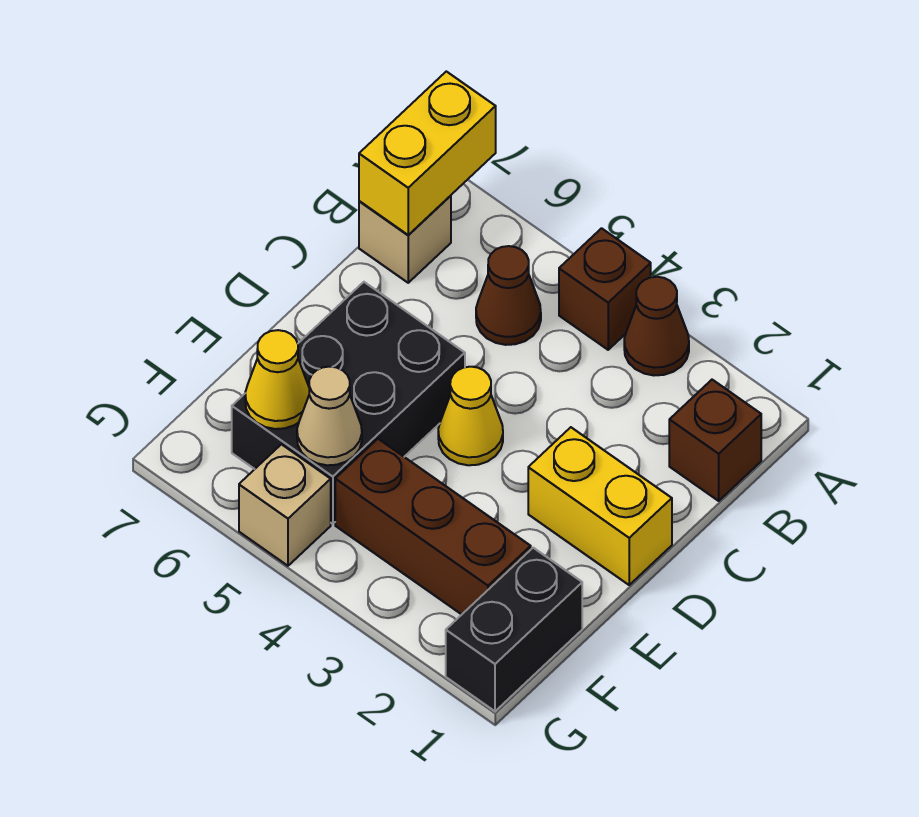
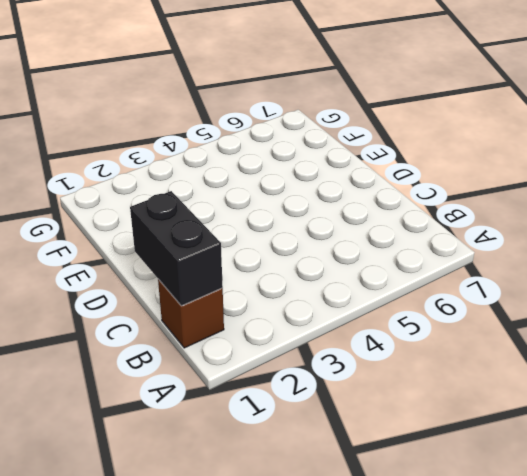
black brick B1:C1 level 2 -> black brick F1:G1 level 1
none -> brown cone A3 level 1
none -> brown brick A4 level 1
none -> brown cone B5 level 1

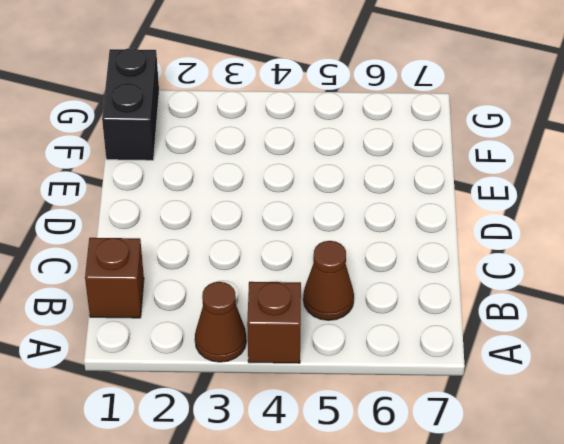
none -> tan brick B7 level 1
none -> yellow brick D1:D2 level 1
none -> yellow cone D4 level 1

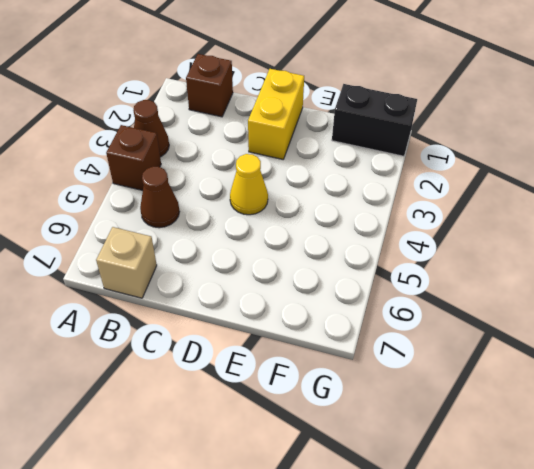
none -> black brick D5:F6 level 1
none -> brown brick F2:F4 level 1
none -> tan brick G5 level 1

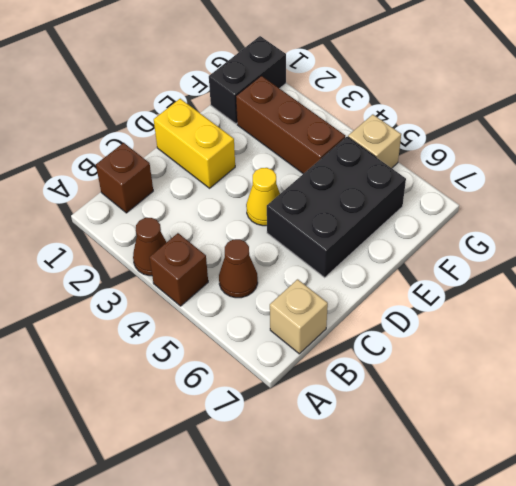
none -> yellow brick A7:B7 level 2
none -> tan cone F5 level 2
none -> yellow cone F6 level 2

